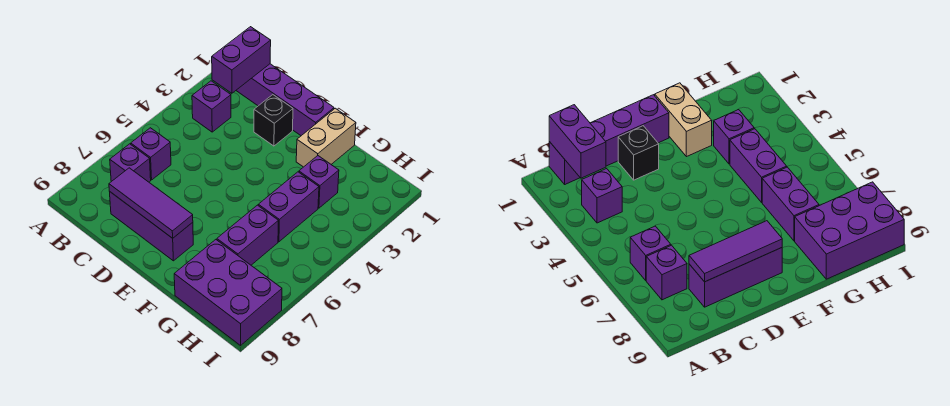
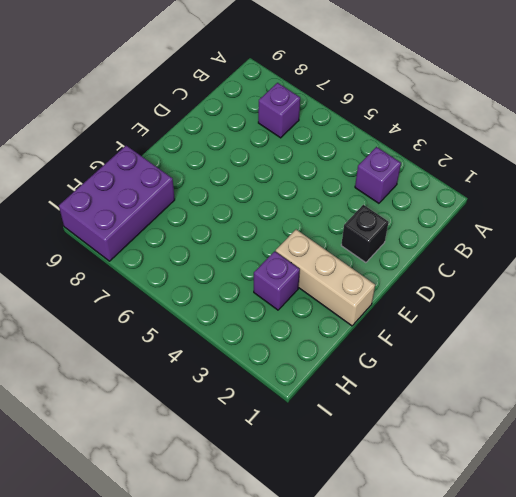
tan brick F1:F3 level 1 -> tan brick F1:F2 level 1
none -> purple brick B1:E1 level 1
none -> purple brick B6 level 1
none -> purple brick C8:E8 level 1

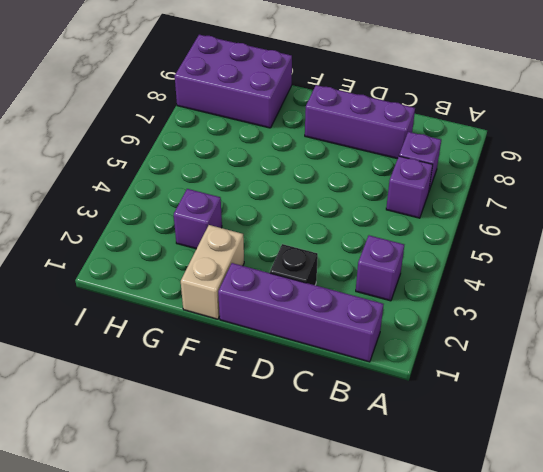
none -> purple brick G4:G5 level 1
none -> purple brick G6:G7 level 1
none -> purple brick B1:B2 level 2

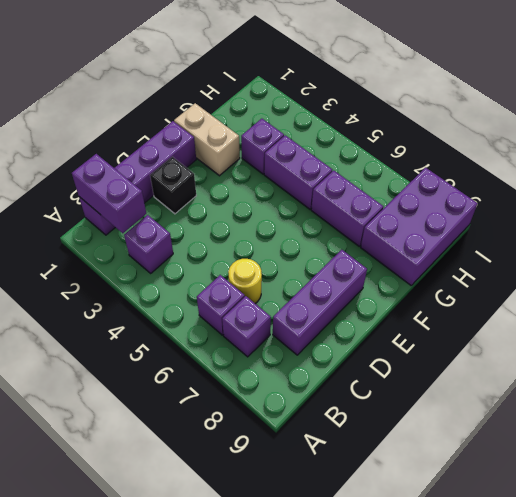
yellow round brick C6 level 1 -> none
none -> purple tile C8:E8 level 2

